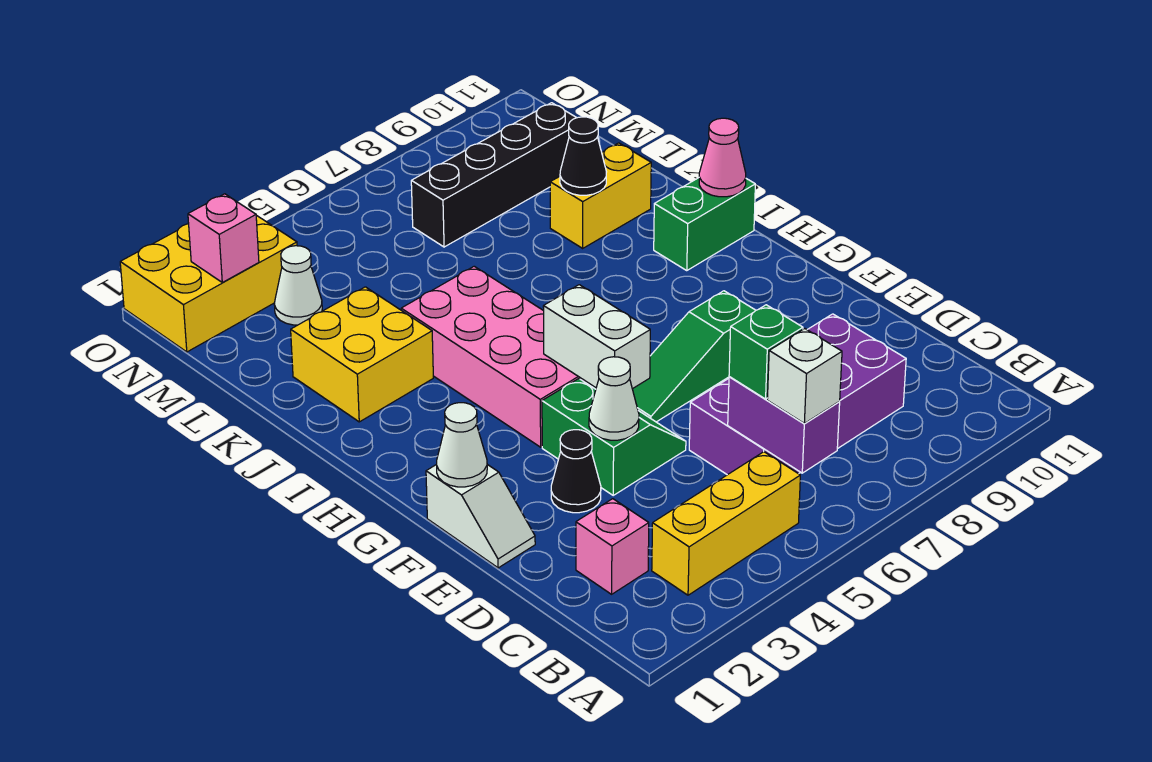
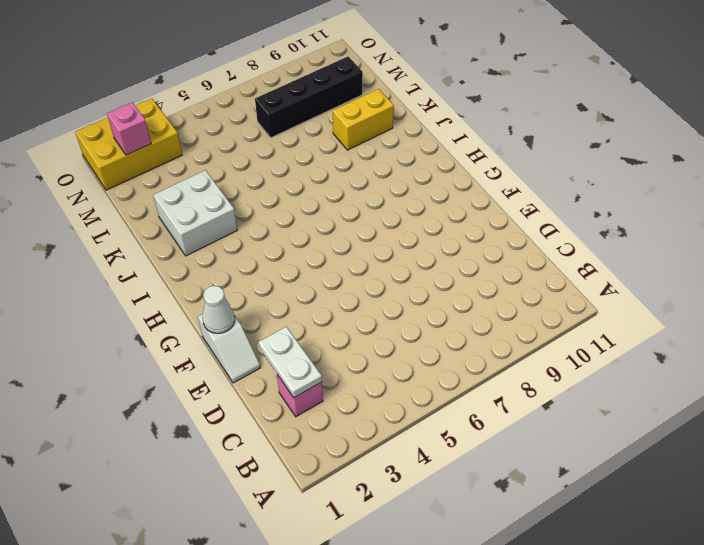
white plate C2:D2 level 2 -> none
white brick J2:K3 level 1 -> yellow brick J2:K3 level 1
none -> yellow brick B3:B5 level 1
none -> purple brick C6:D9 level 1
none -> black cone E3 level 1

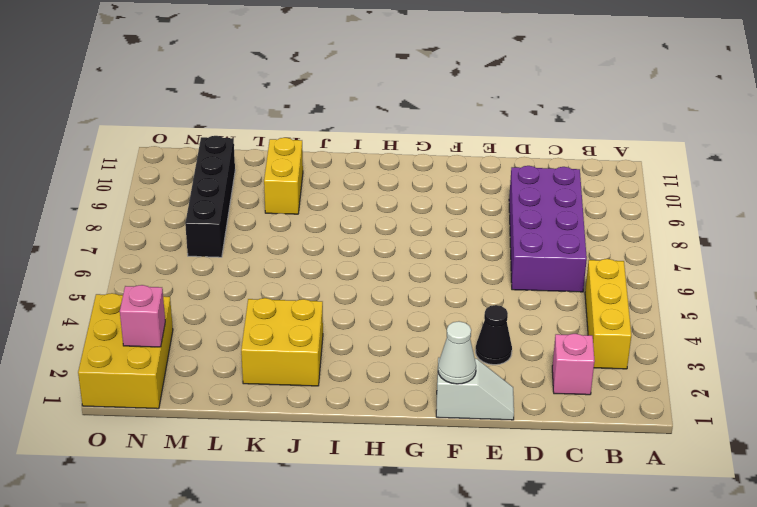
none -> green slope E4:F5 level 1 top 4
none -> green slope F6:F8 level 1 top 8
none -> pink brick G4:J5 level 1

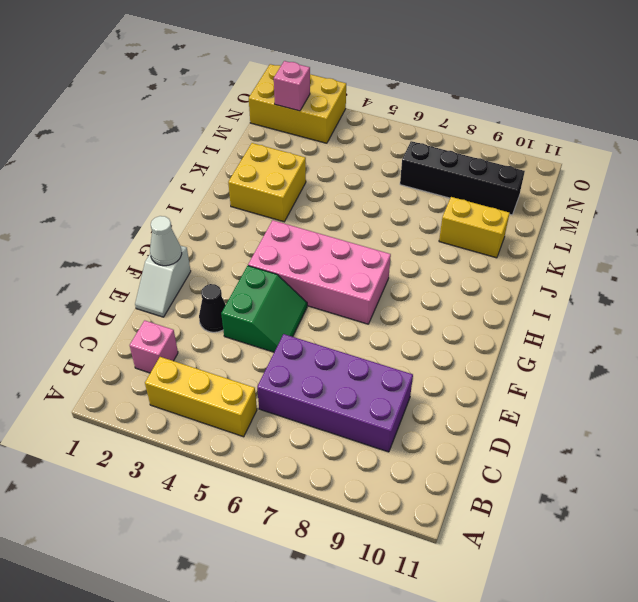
pink brick G4:H7 level 1 -> pink brick G4:J5 level 1
none -> green slope F6:F8 level 1 top 8
none -> green brick I10:I11 level 1
none -> white cone M3 level 1

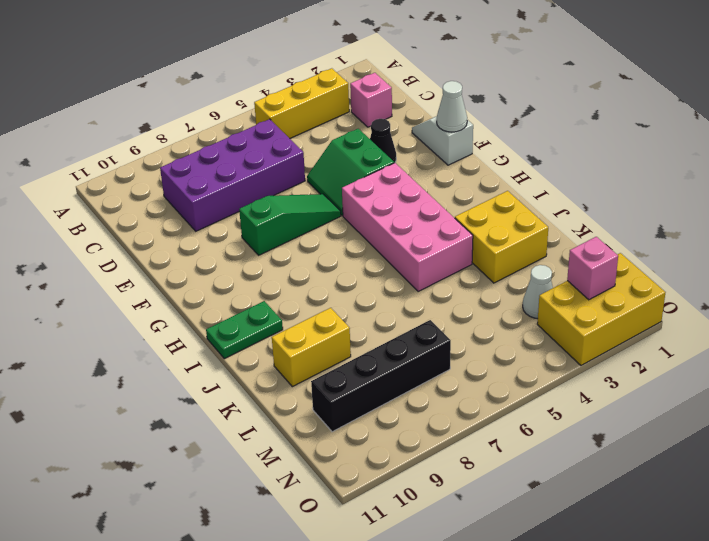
green plate I10:I11 level 1 -> green brick I10:I11 level 1
none -> purple brick B6:C6 level 2
none -> white cone E4 level 2
none -> white brick F5:G5 level 2

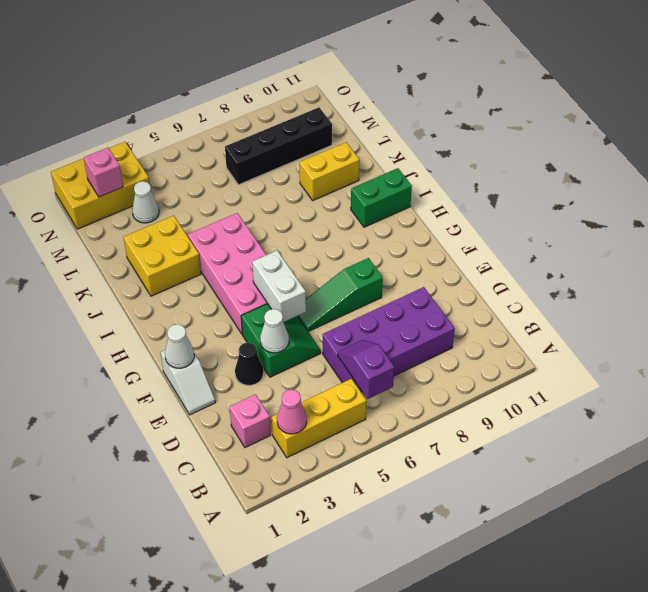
pink cone B3 level 2 -> pink cone I11 level 2
purple slope B6:C6 level 2 top B -> purple brick B6:C6 level 2
none -> black cone K9 level 2
none -> white brick B6 level 3
none -> green brick C6 level 3

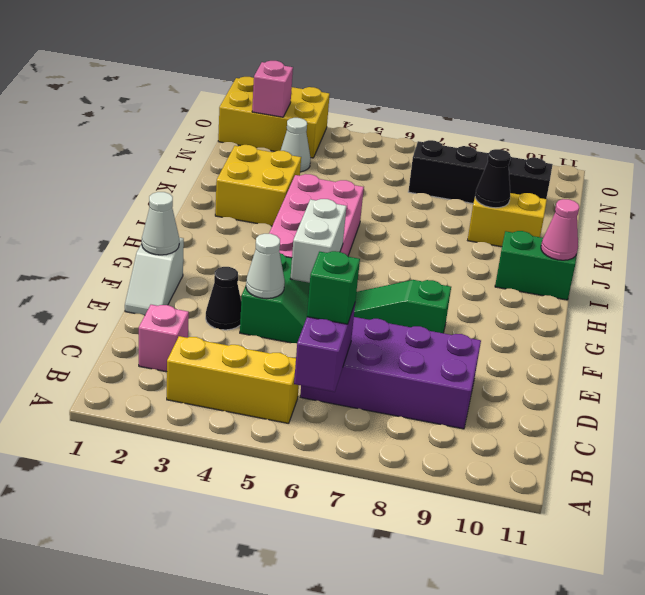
none -> white brick B6 level 3

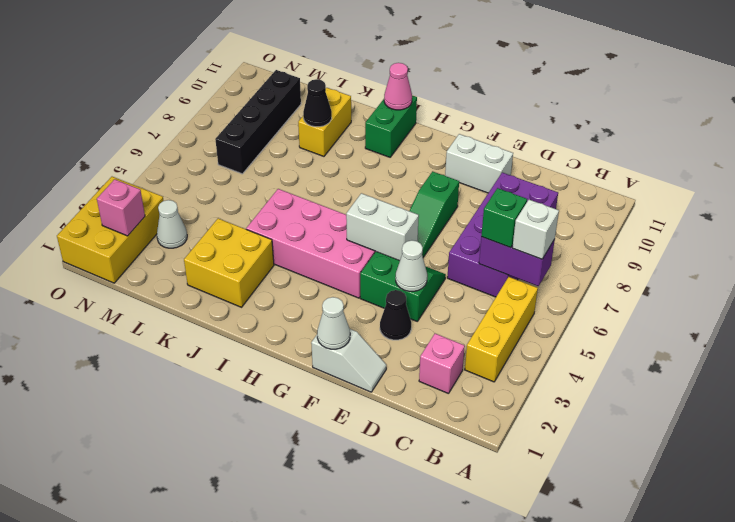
white brick E10:F10 level 1 -> none

